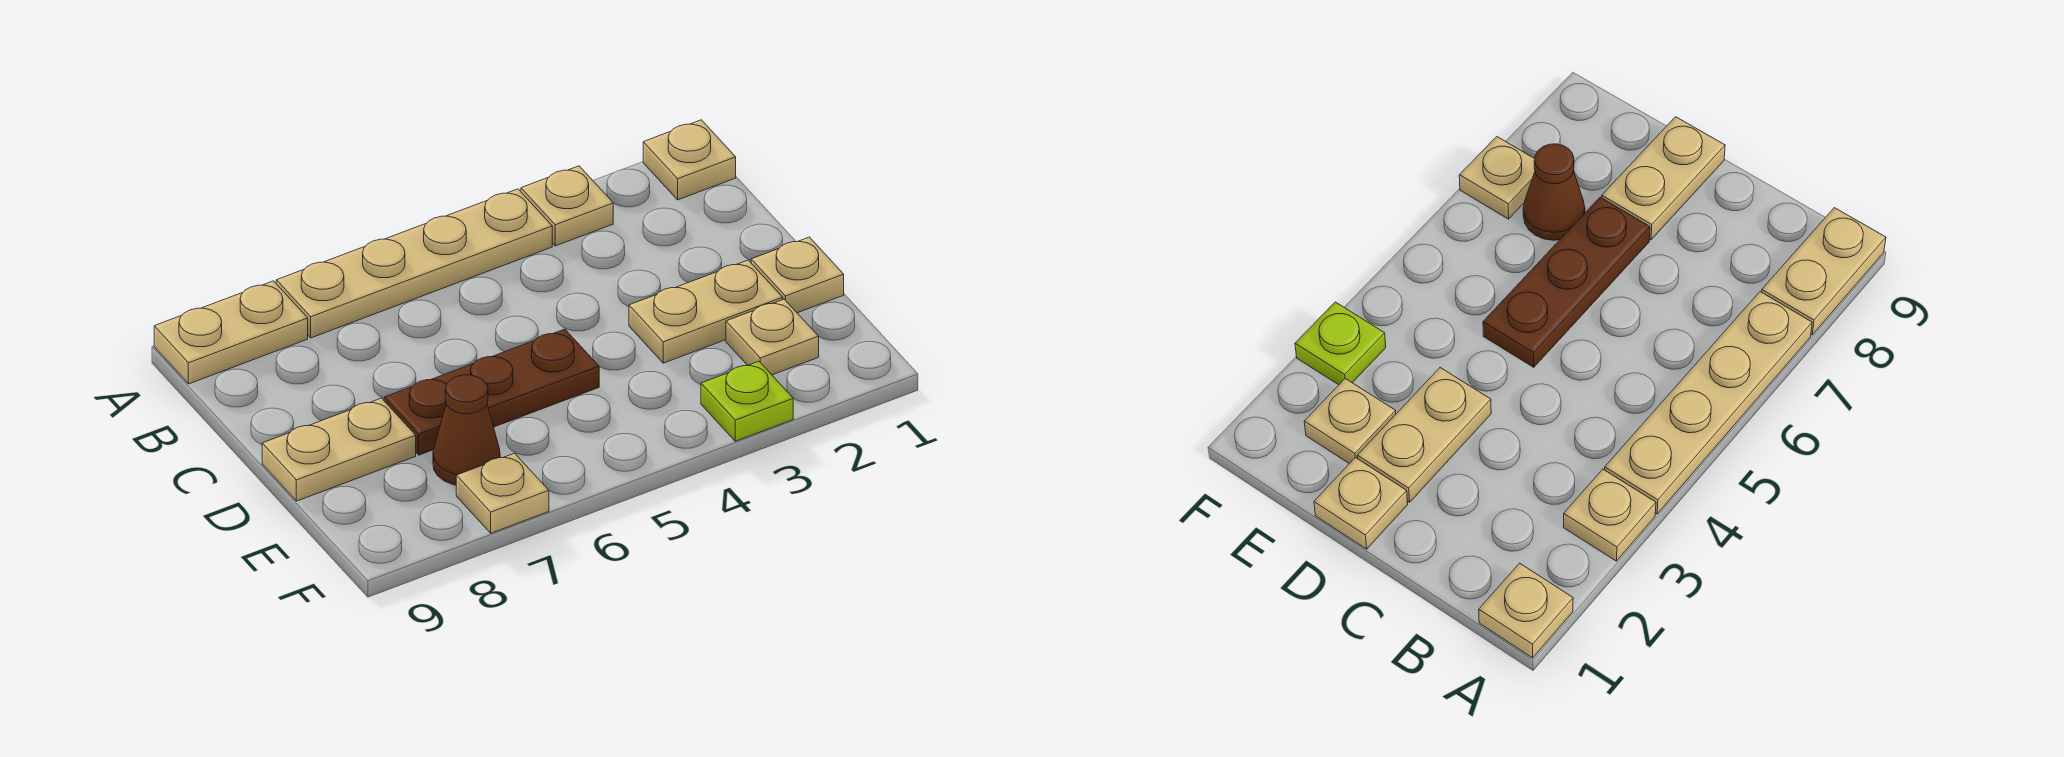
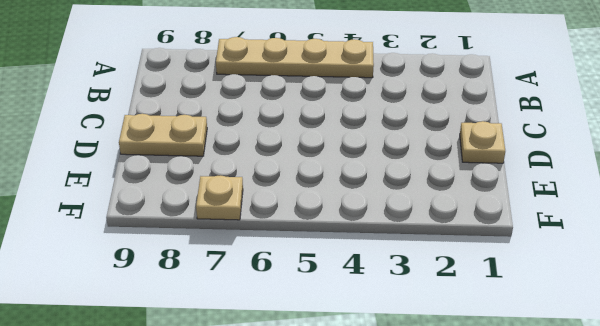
none -> tan plate A1 level 1
none -> tan plate A3 level 1
none -> tan plate A8:A9 level 1

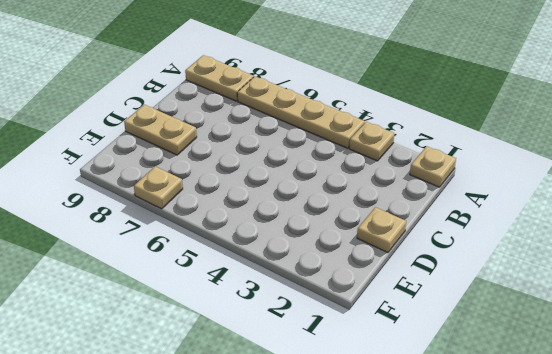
none -> tan plate D2:D3 level 1
none -> brown plate D5:D7 level 1
none -> tan plate E2 level 1

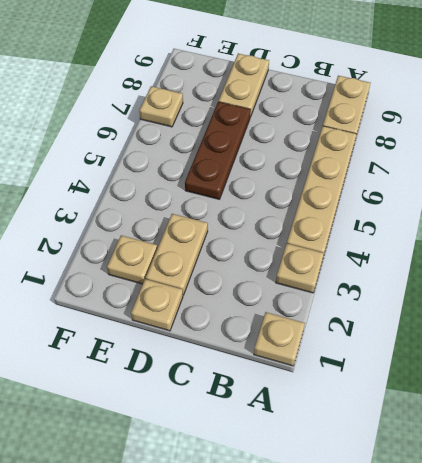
none -> brown cone E7 level 1
none -> lime plate F3 level 1

